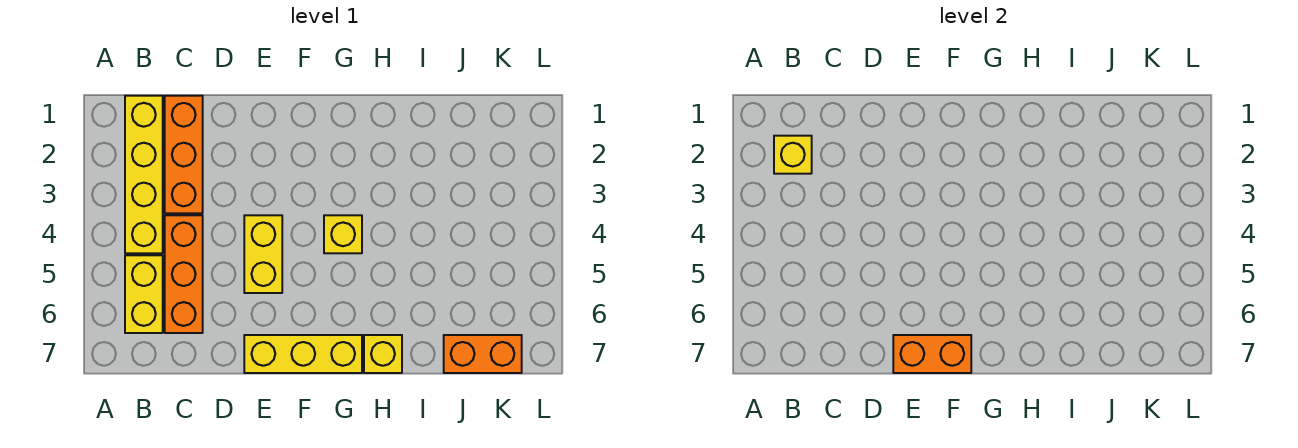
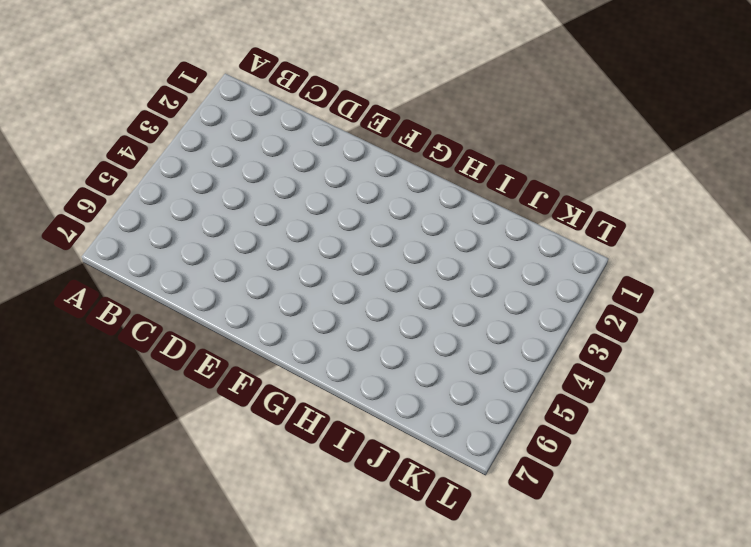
none -> yellow brick B1:B4 level 1
none -> yellow brick B5:B6 level 1

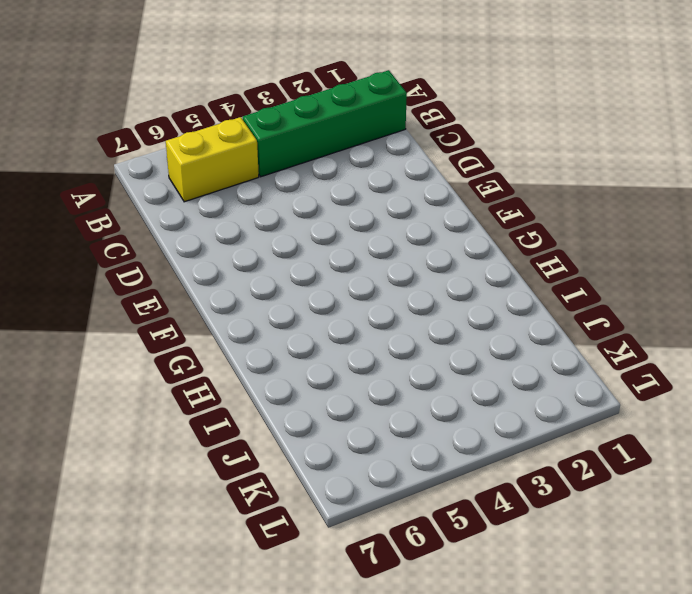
green brick B1:B4 level 1 -> yellow brick B1:B4 level 1
none -> orange brick C1:C3 level 1
none -> orange brick C4:C6 level 1

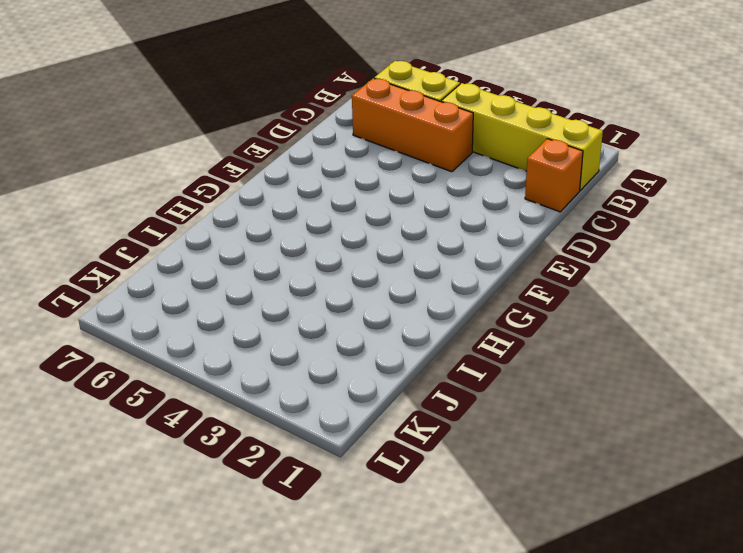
orange brick C1 level 1 -> orange brick C1:C3 level 1
none -> yellow brick E4:E5 level 1
none -> yellow brick E7:G7 level 1

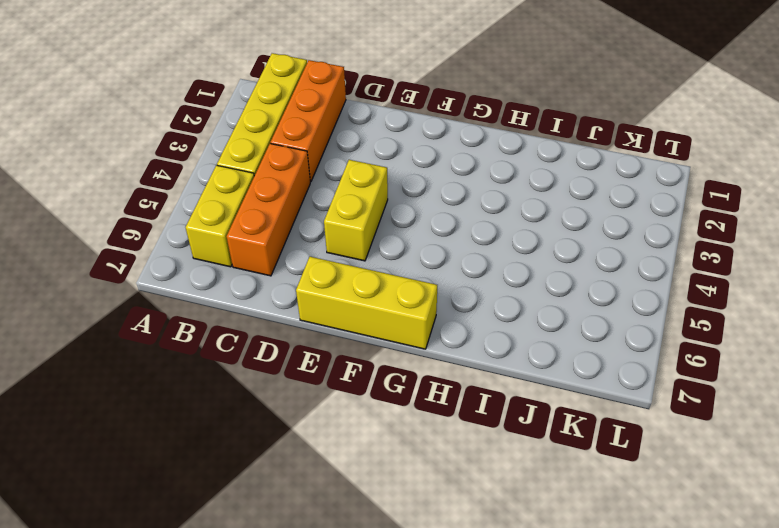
none -> yellow brick G4 level 1
none -> yellow brick H7 level 1

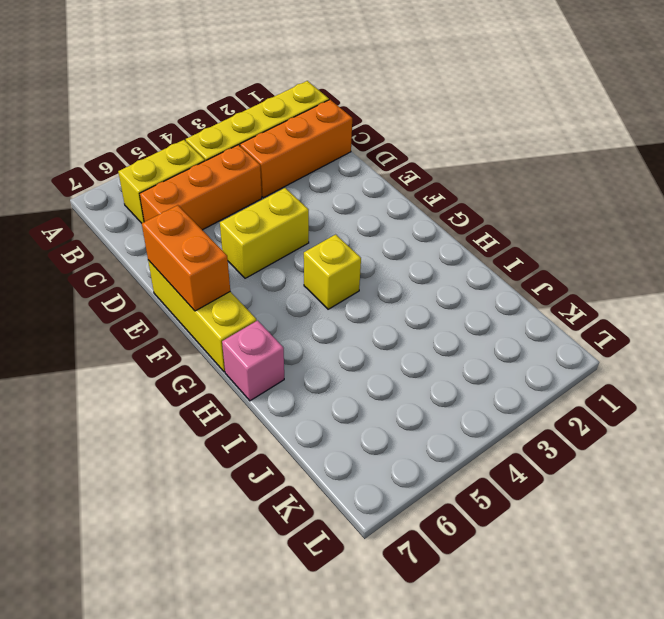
pink brick H7 level 1 -> yellow brick H7 level 1
none -> orange brick J7:K7 level 1
none -> yellow brick B2 level 2

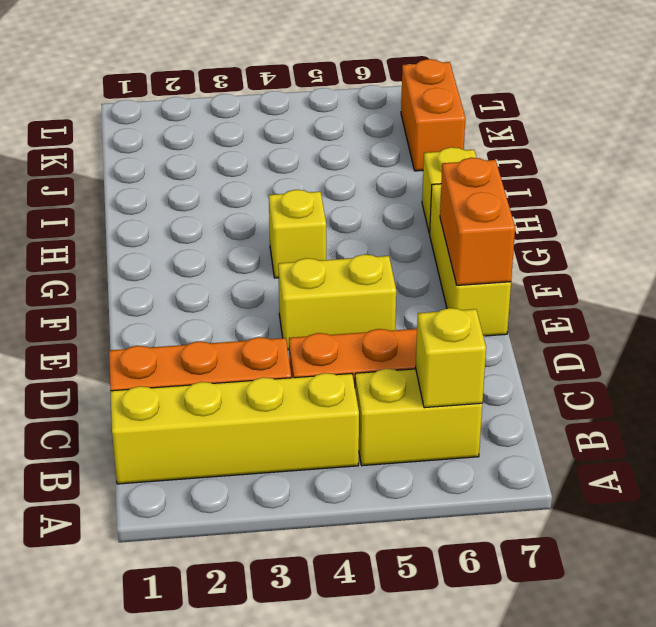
yellow brick B6 level 2 -> yellow brick B2 level 2

